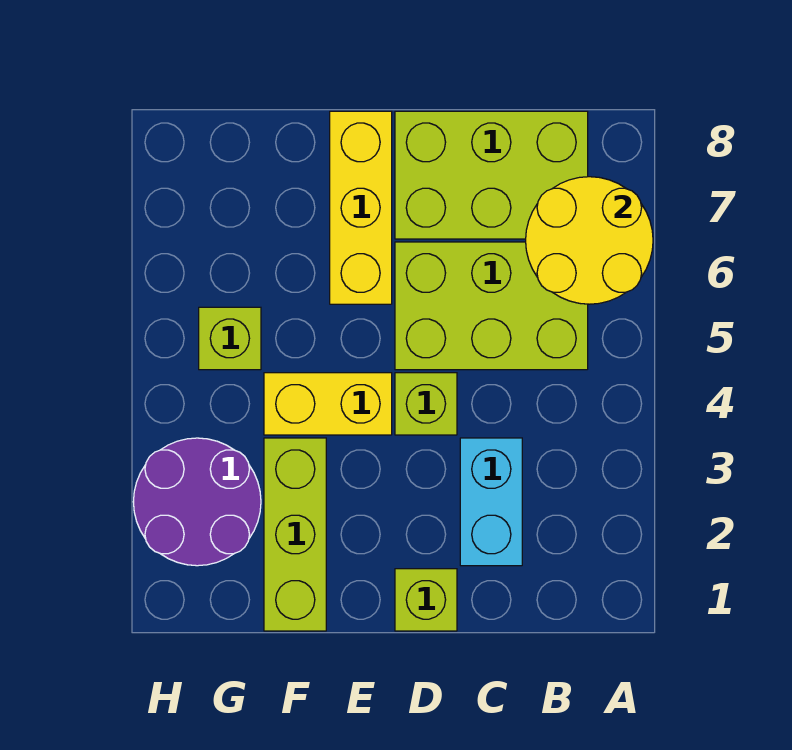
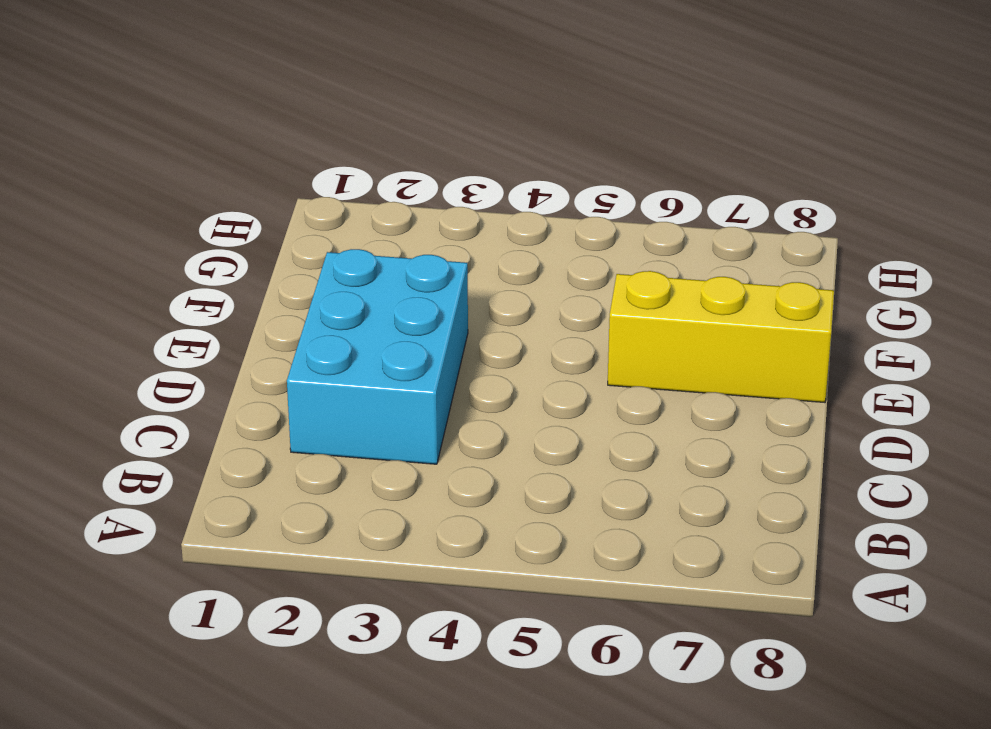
cyan brick C2:E3 level 1 -> cyan brick C2:C3 level 1
none -> lime brick B5:D6 level 1
none -> lime brick B7:D8 level 1

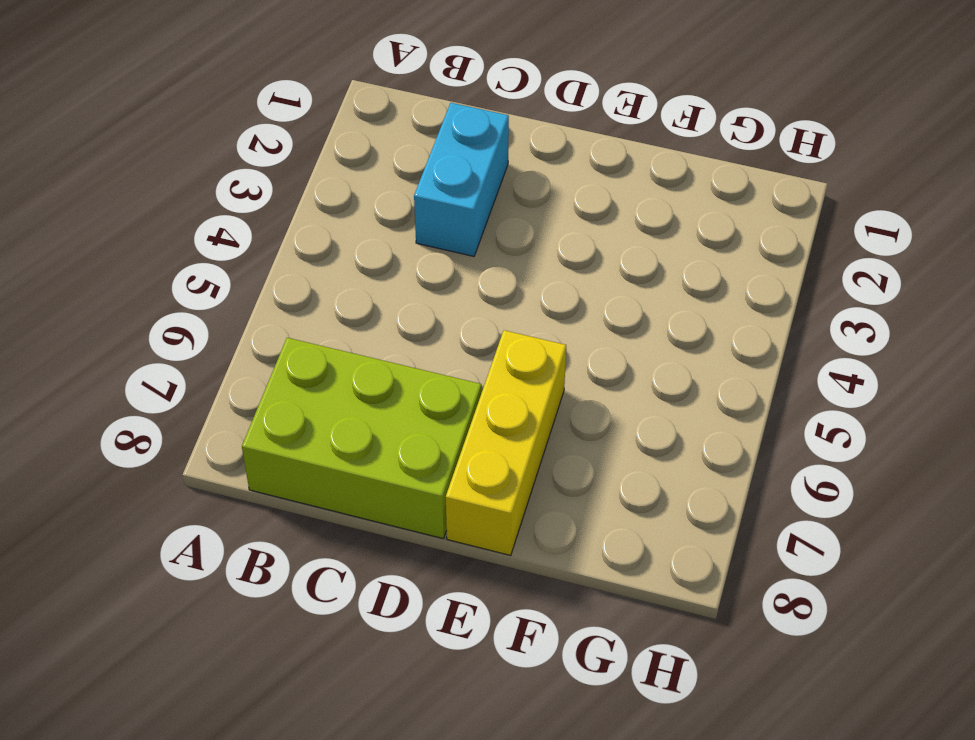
none -> lime brick B5:D6 level 1
none -> lime brick D1 level 1

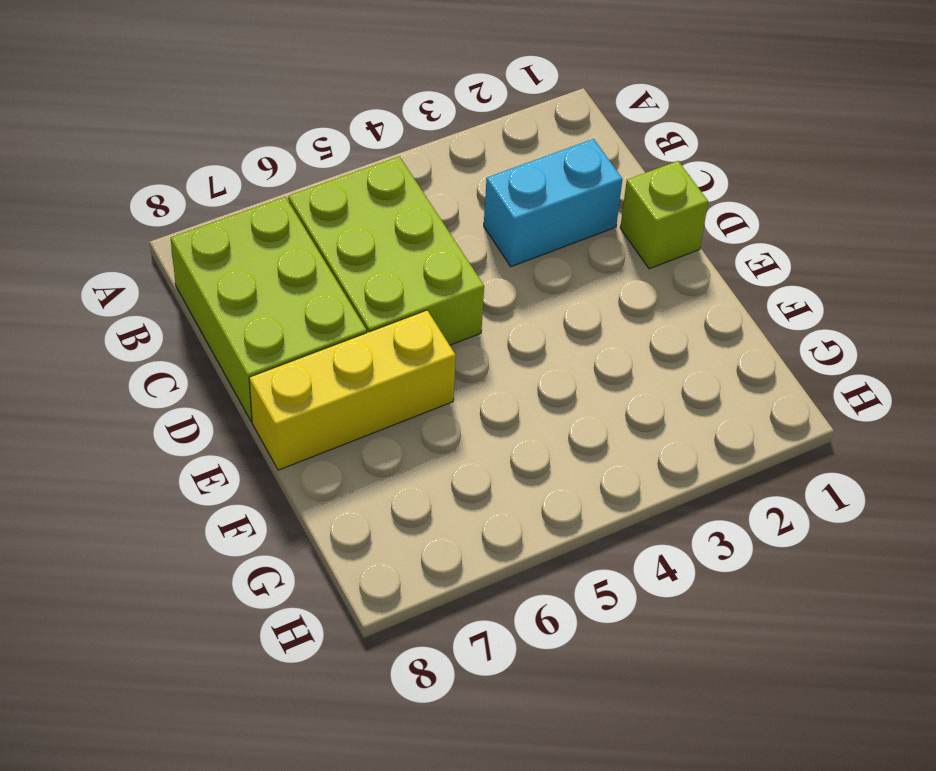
none -> lime brick D4 level 1
none -> yellow brick E4:F4 level 1

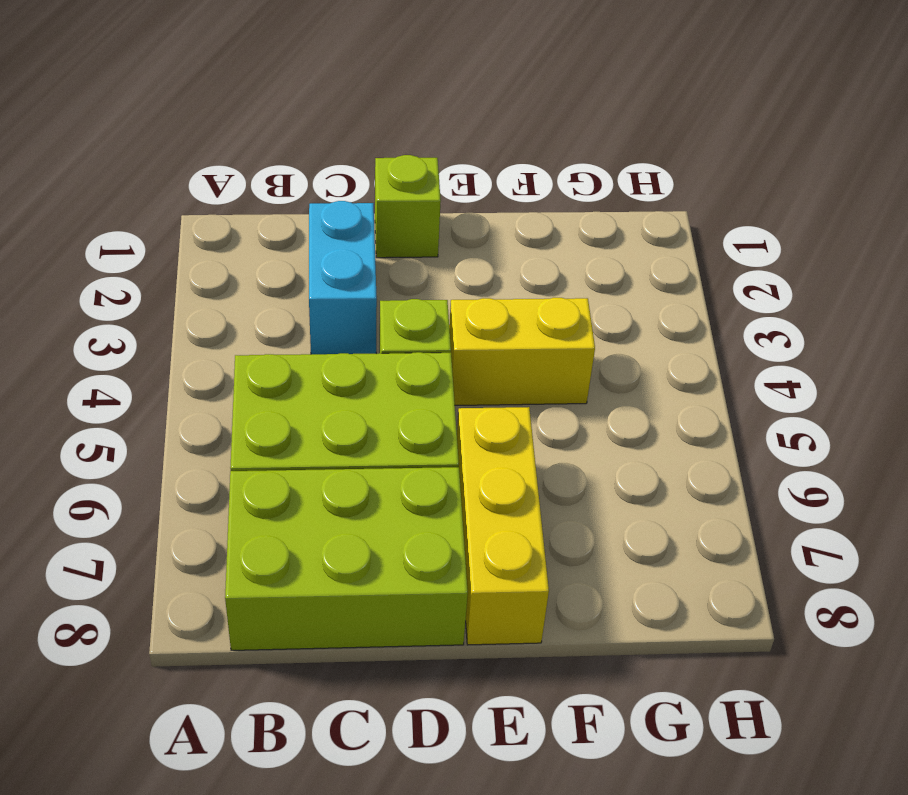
none -> lime brick F1:F3 level 1
none -> purple round brick G2:H3 level 1

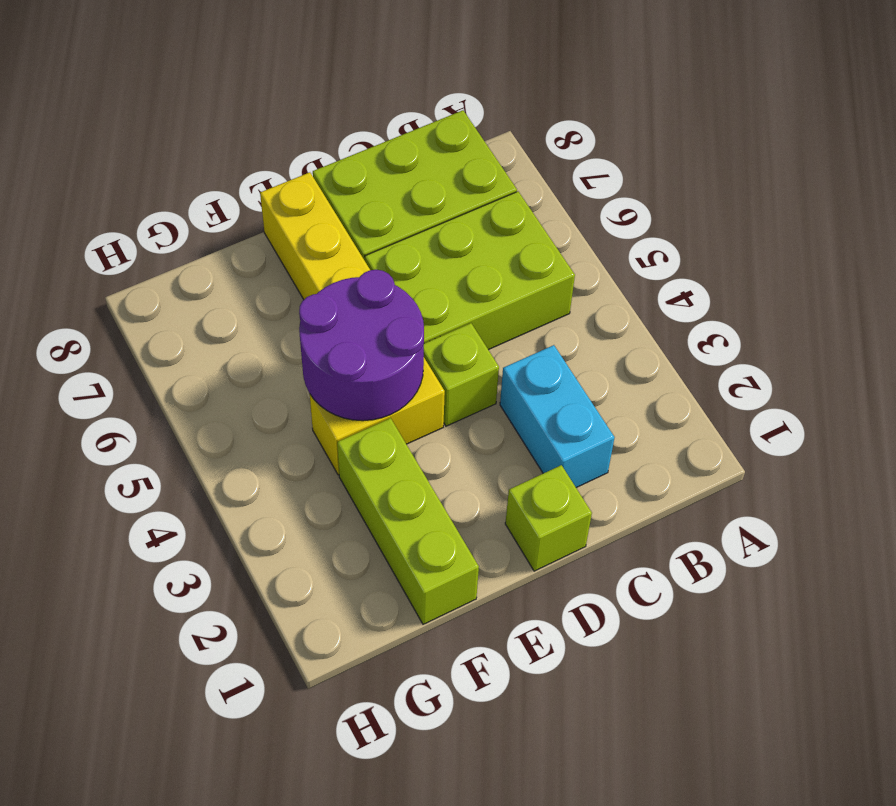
purple round brick E4:F5 level 2 -> purple round brick G2:H3 level 1
none -> lime brick G5 level 1
none -> yellow round brick A6:B7 level 2

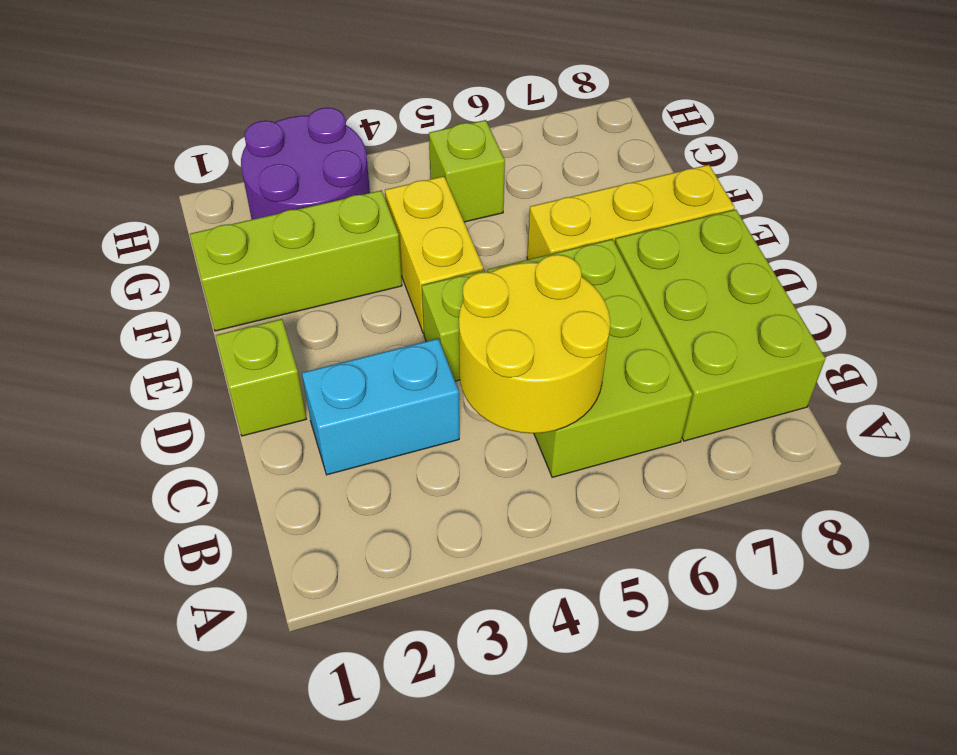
yellow round brick B4:C5 level 2 -> yellow round brick A6:B7 level 2

